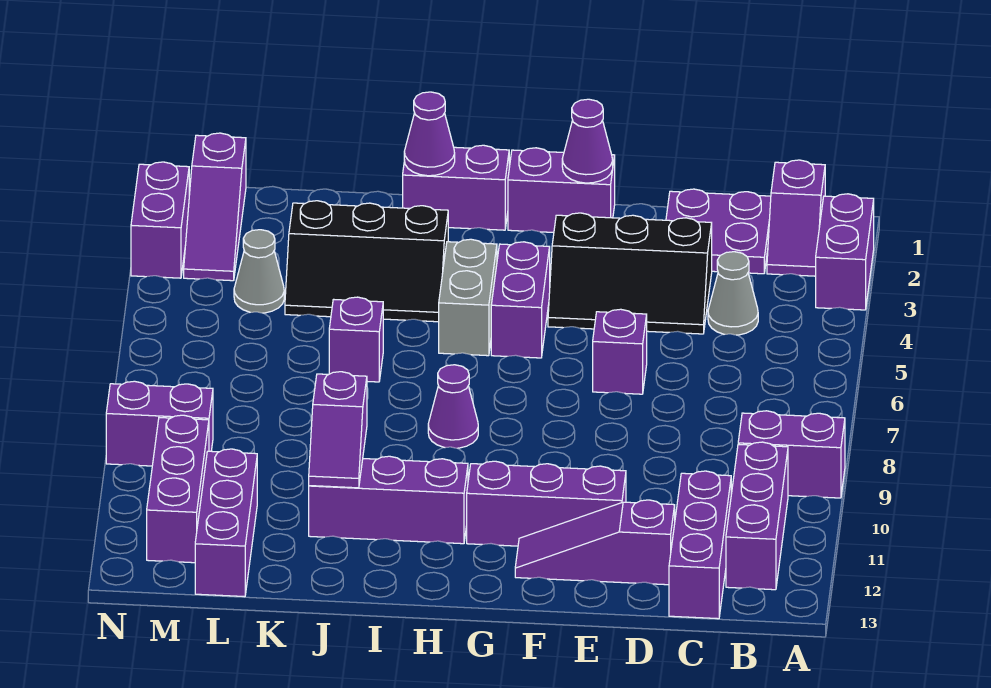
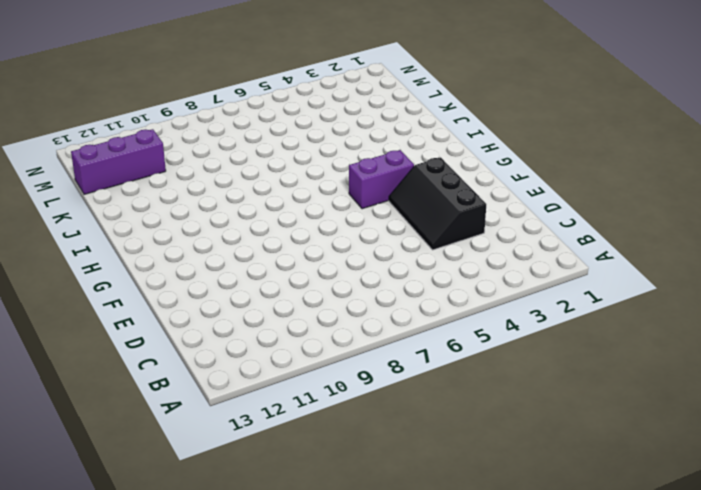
none -> purple brick A2:A3 level 1
none -> purple brick A9:B9 level 1
none -> purple slope B1:B2 level 1 top 1

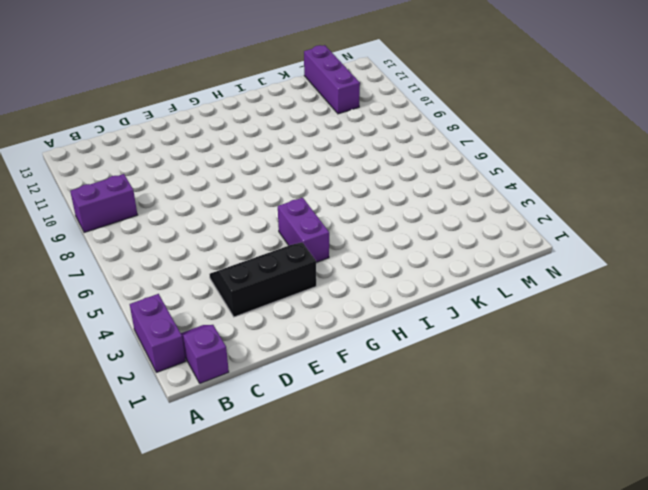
none -> purple brick B10:B12 level 1
none -> purple plate C1:D2 level 1
none -> grey cone C4 level 1

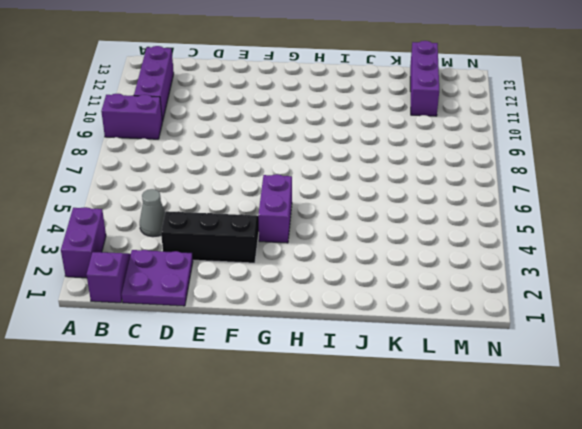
none -> purple brick C11:C13 level 1
none -> purple slope D12:F12 level 1 top D
none -> purple brick E6 level 1

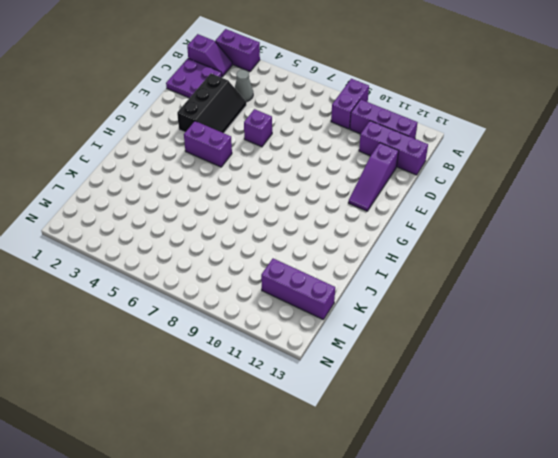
none -> purple brick E11:G11 level 1
none -> purple brick F1:G1 level 1
none -> purple brick H1:I1 level 1

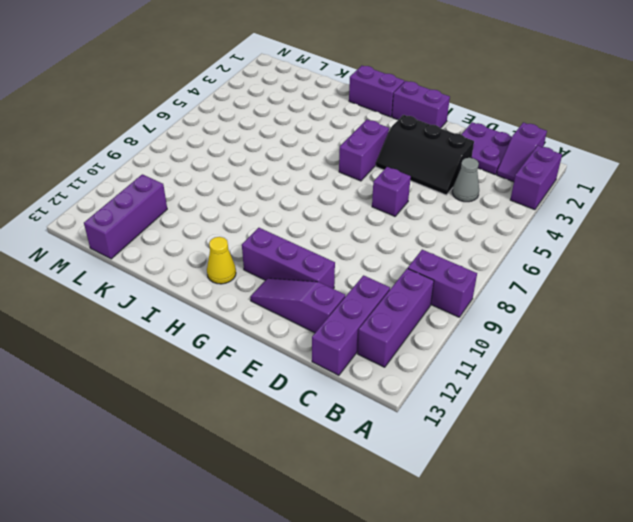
yellow cone H12 level 1 -> none
none -> grey brick H4:H5 level 1
none -> purple cone H8 level 1
none -> purple brick H11:J11 level 1

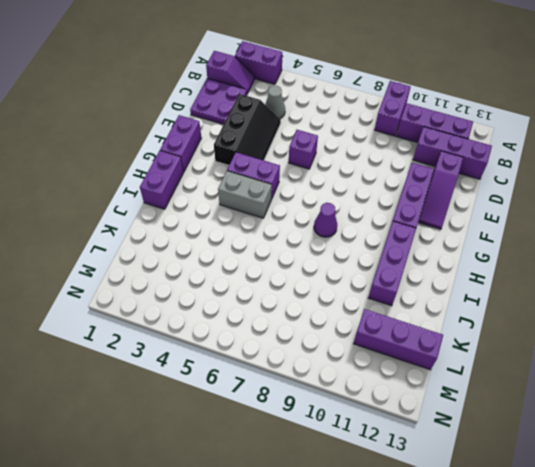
none -> black slope I3:K4 level 1 top 3
none -> purple brick J6 level 1
none -> grey cone L4 level 1

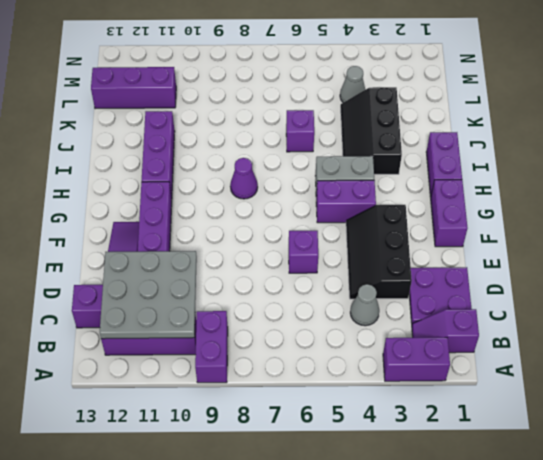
grey plate B10:D12 level 2 -> none
none -> purple slope M1:M3 level 1 top 1
none -> purple brick M9:N9 level 1
none -> purple brick M10:M12 level 1

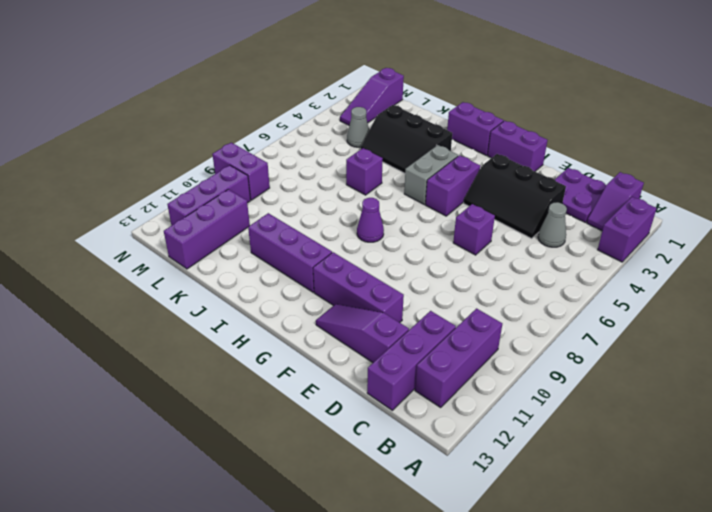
none -> purple brick A9:B9 level 1
none -> purple brick N2:N3 level 1
none -> purple cone F1 level 2

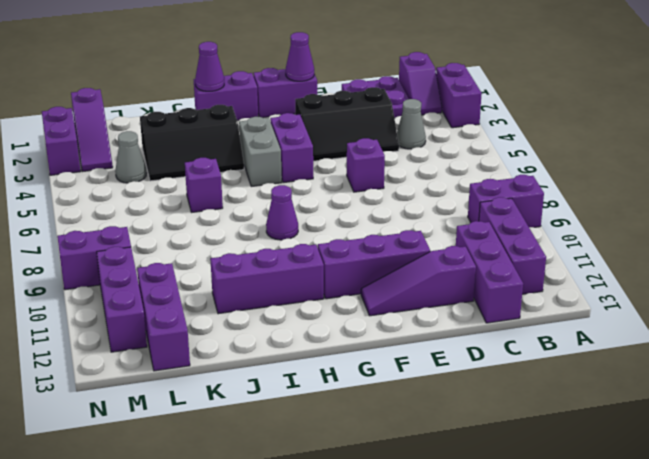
none -> purple slope J10:J11 level 2 top 10

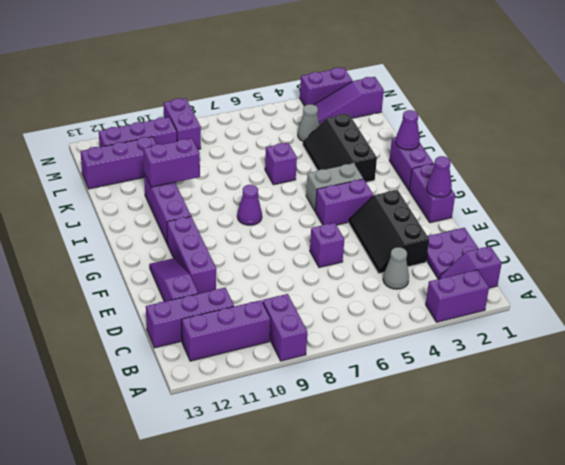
purple brick J10:J11 level 2 -> purple slope J10:J11 level 2 top 10

